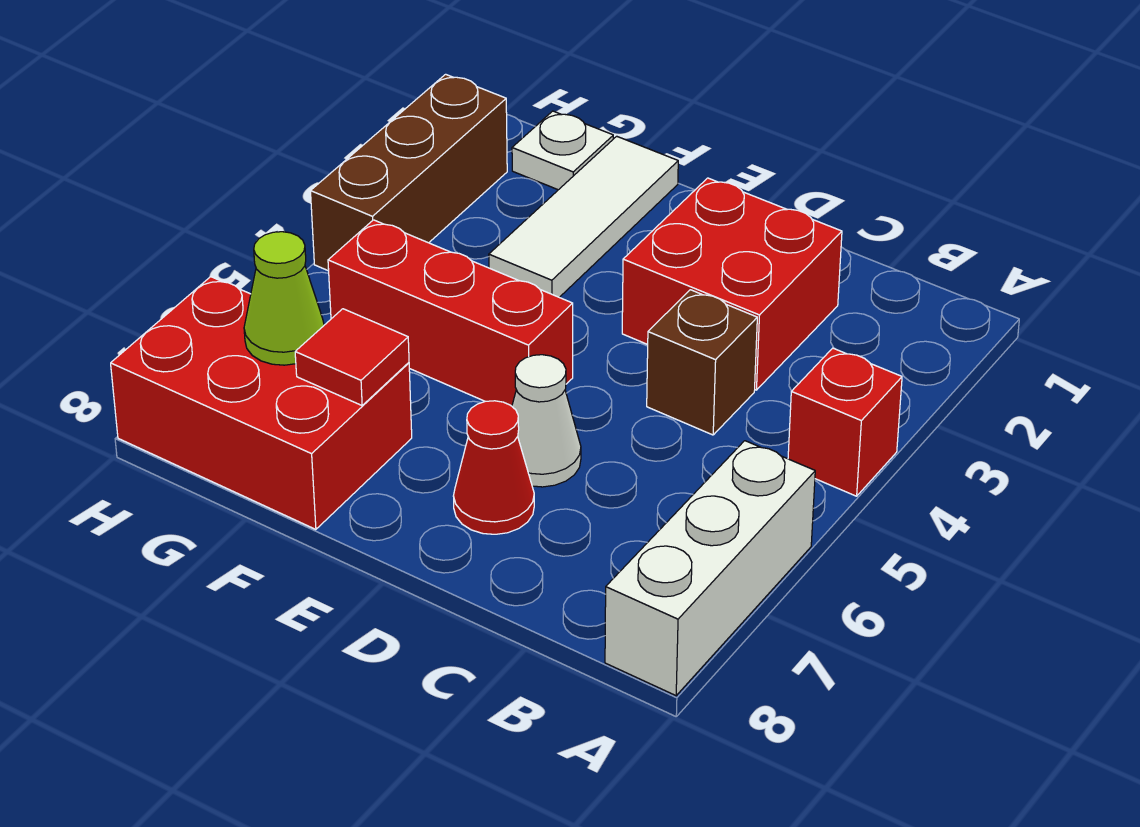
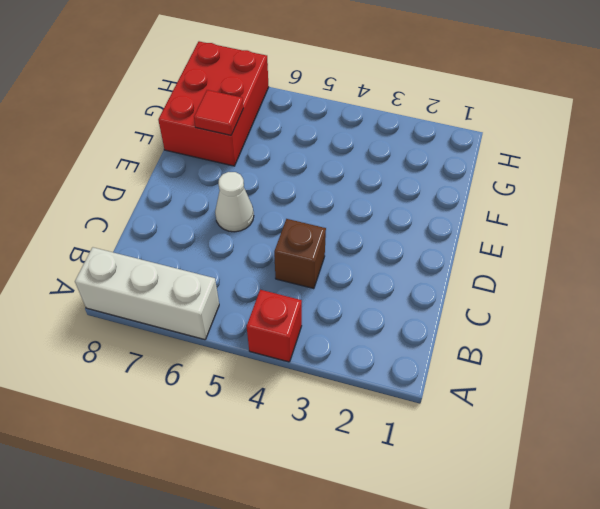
none -> red brick C2:D3 level 1
none -> red cone D7 level 1
none -> red brick E5:G5 level 1

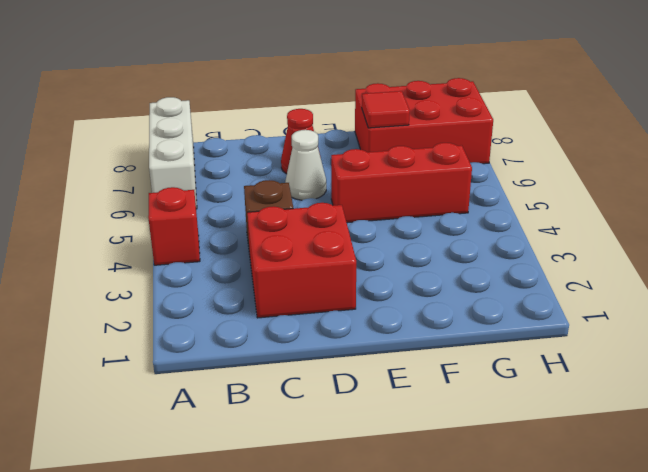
none -> white tile F1:F3 level 1
none -> white plate G1 level 1
none -> brown brick H2:H4 level 1

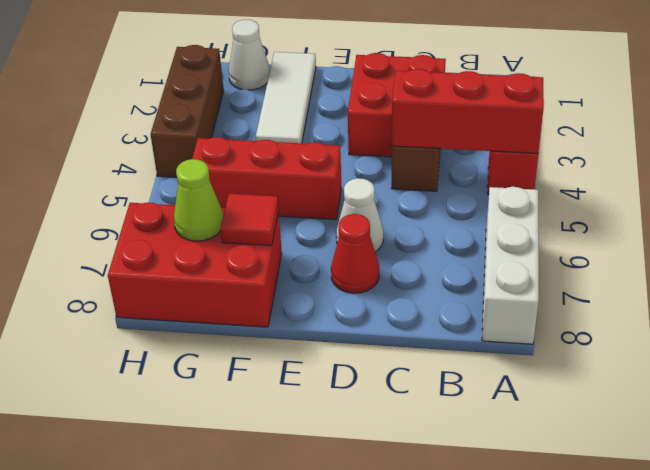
red brick A4:C4 level 2 -> none
white cone G1 level 1 -> white plate G1 level 1

